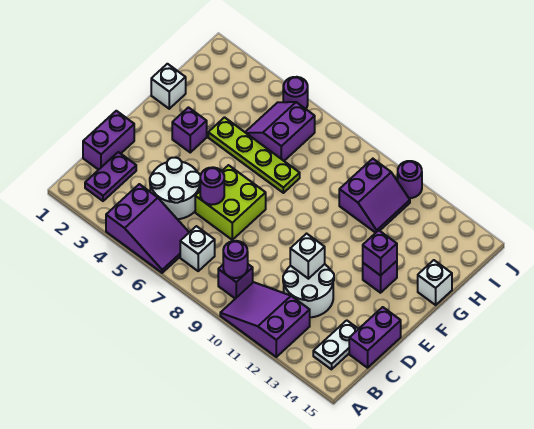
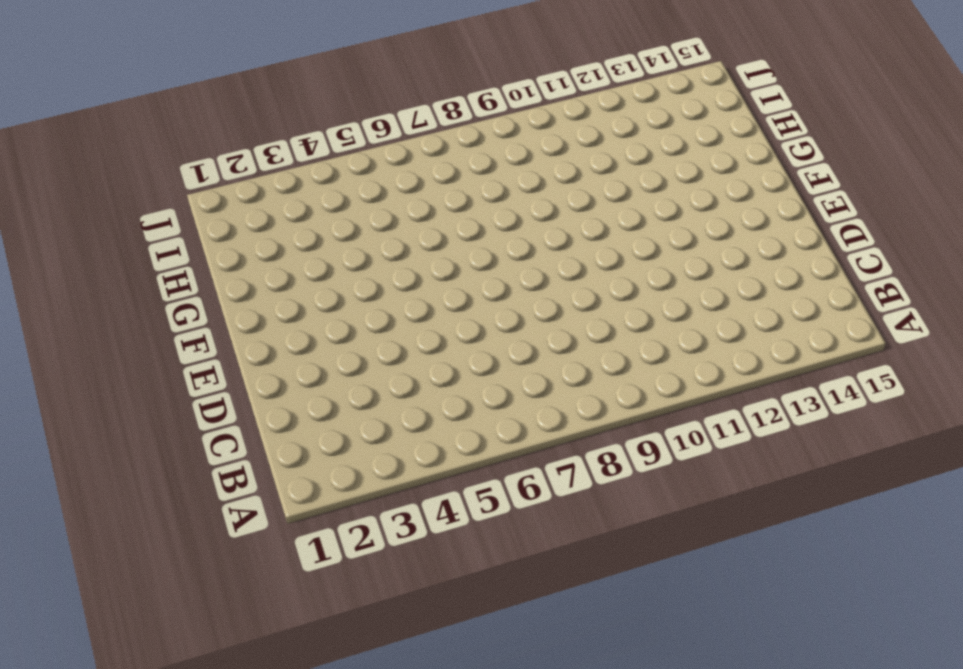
none -> purple slope A4:B6 level 1 top 4
none -> purple slope A10:B12 level 1 top 12
none -> purple plate B2:C2 level 1

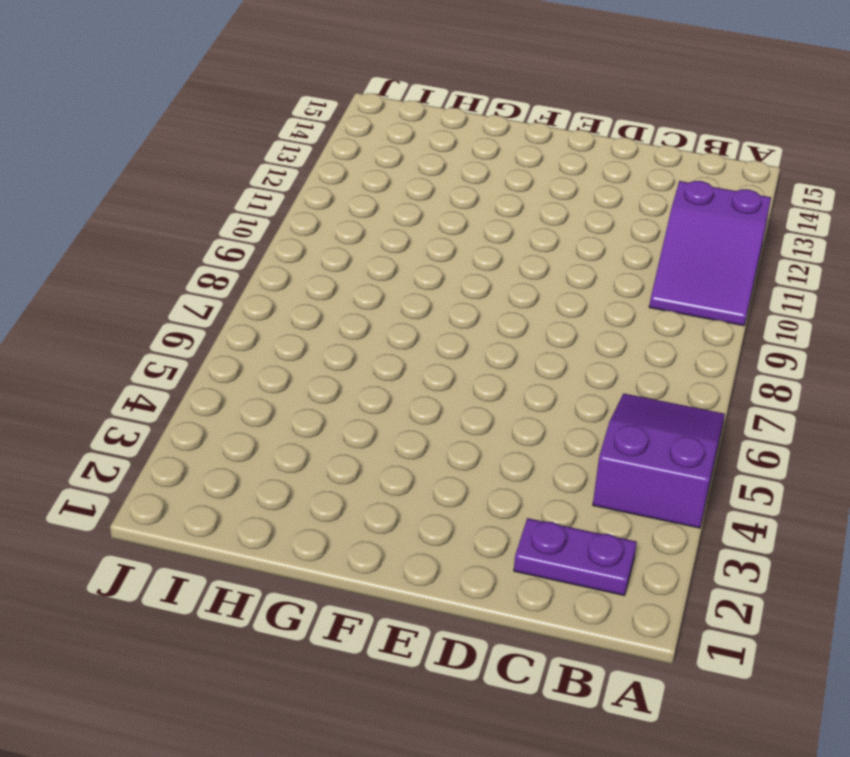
none -> white brick B7 level 1
none -> purple brick B9 level 1
none -> white plate B14:C14 level 1

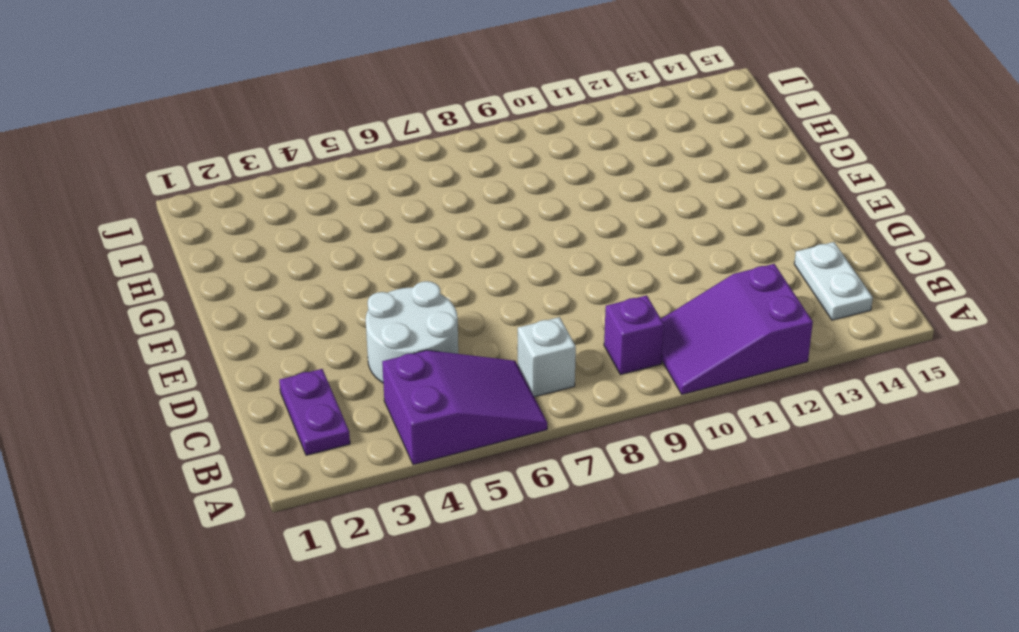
none -> purple brick C1:D1 level 1
none -> white round brick C11:D12 level 1
none -> purple brick C15:D15 level 1

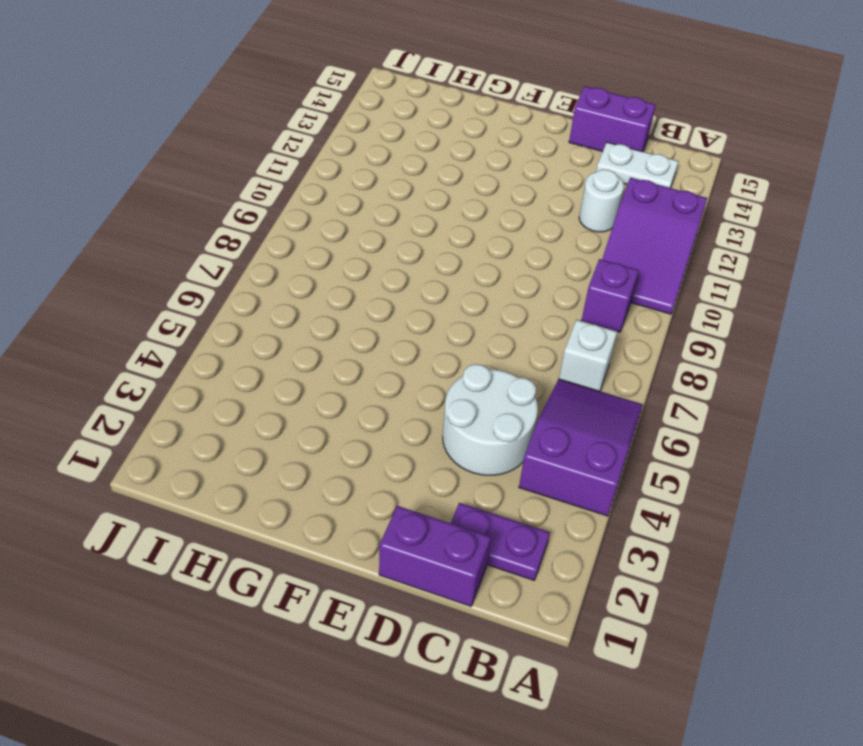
white round brick C12 level 1 -> white round brick C11:D12 level 1
none -> lime brick D6:E7 level 1
none -> purple brick F3 level 1
none -> purple brick F13 level 1

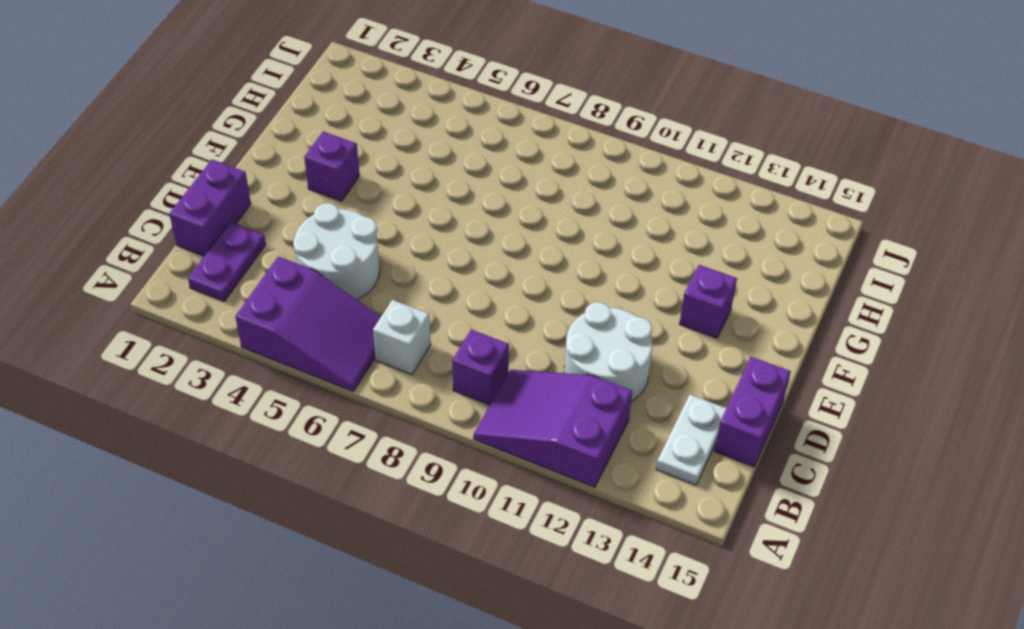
none -> lime brick D6:E7 level 1
none -> white brick G1 level 1
none -> lime plate G4:G7 level 1

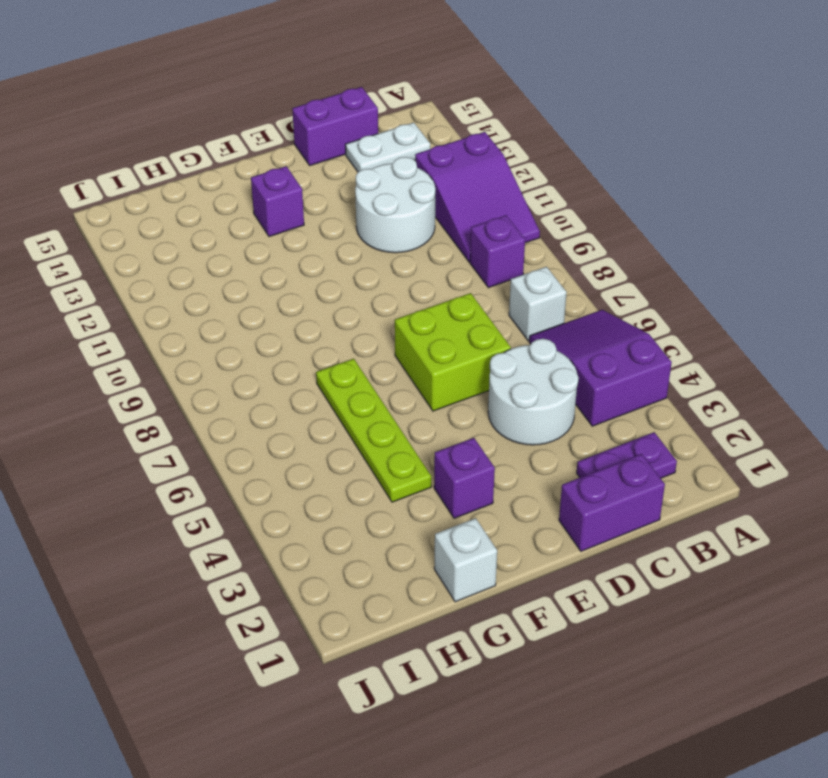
none -> white brick G15 level 1
none -> purple slope H5:I6 level 1 top 6
none -> purple slope H10:I11 level 1 top 10

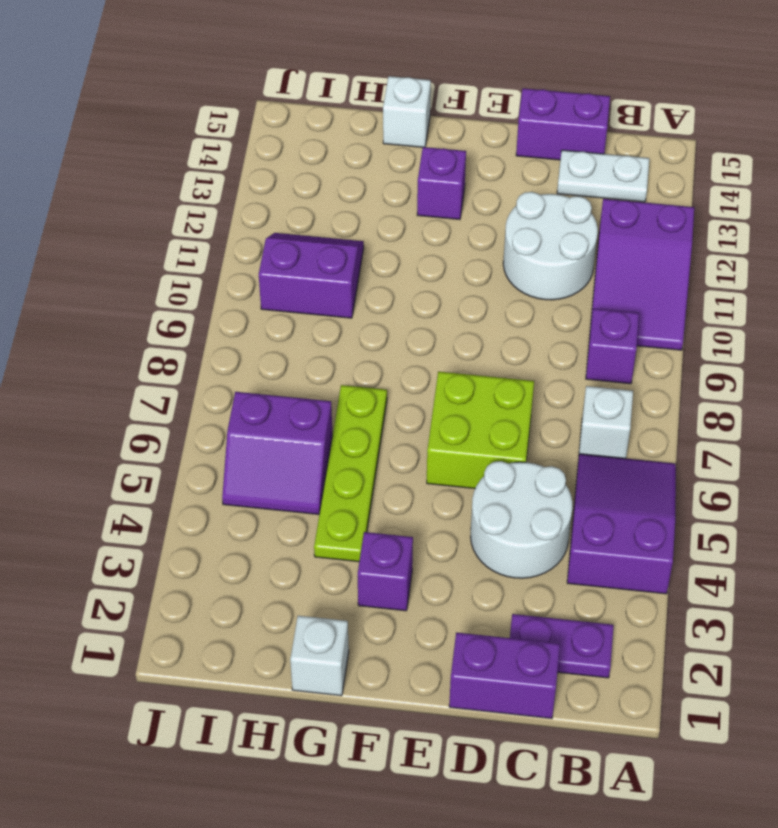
none -> purple round brick J5 level 1
none -> purple round brick J11 level 1
none -> purple round brick B9 level 2

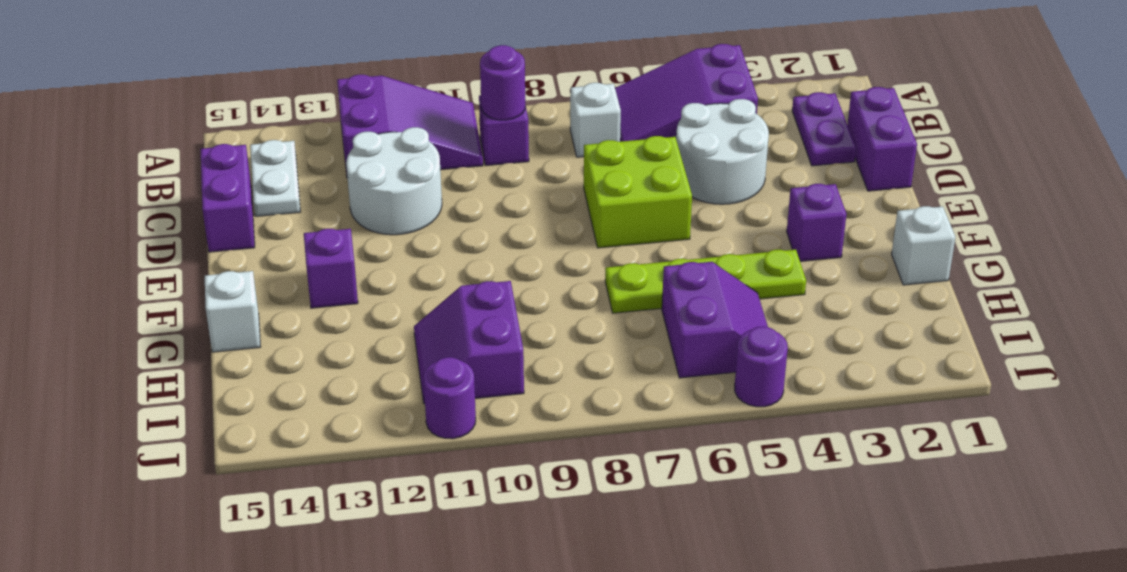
none -> purple round brick D6 level 2
none -> white brick D11 level 2
none -> purple brick F13 level 2

